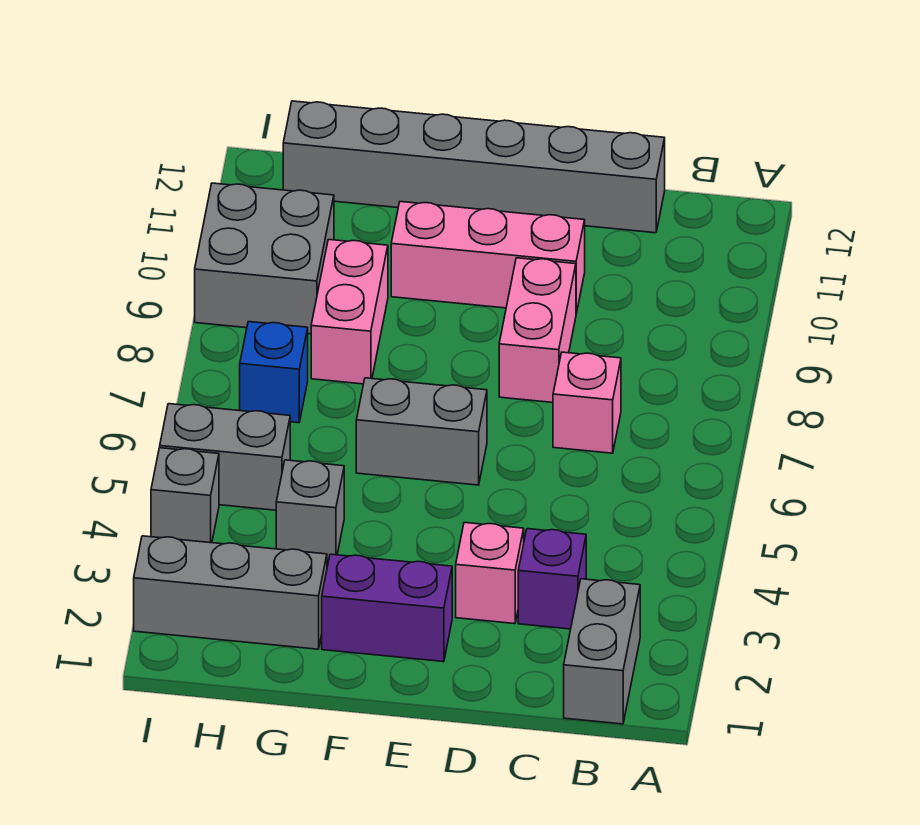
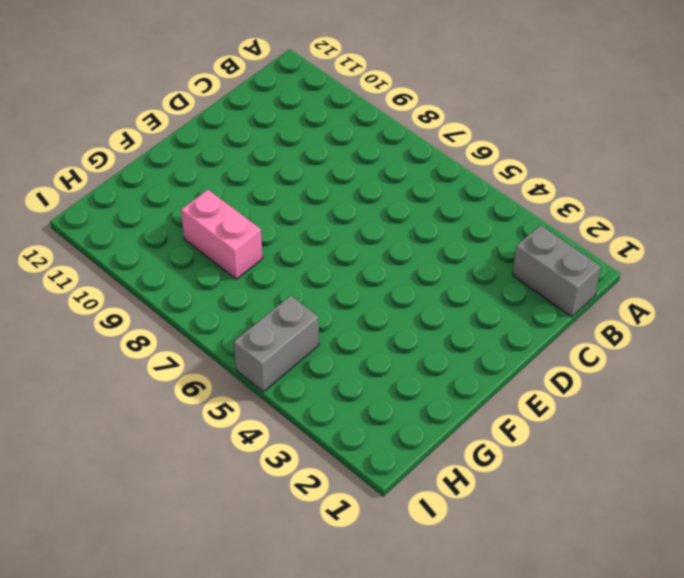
none -> purple brick C3 level 1
none -> pink brick C7 level 1
none -> grey brick C12:H12 level 1

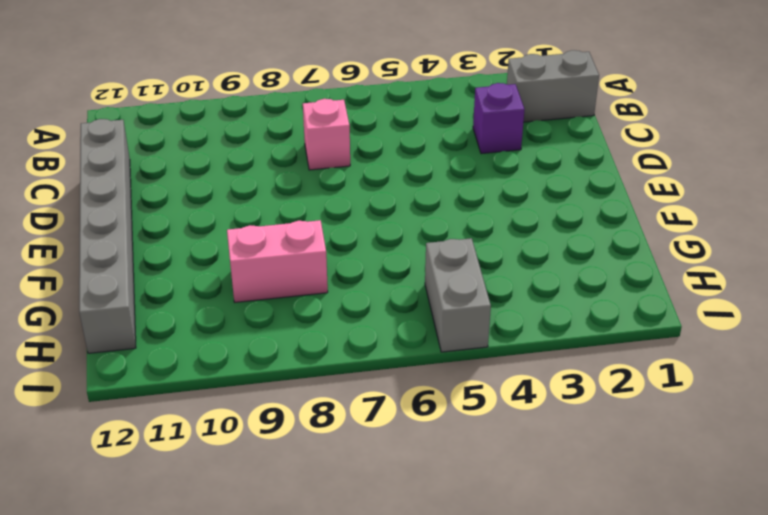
none -> pink brick D3 level 1
none -> pink brick D8:D9 level 1
none -> pink brick D10:F10 level 1

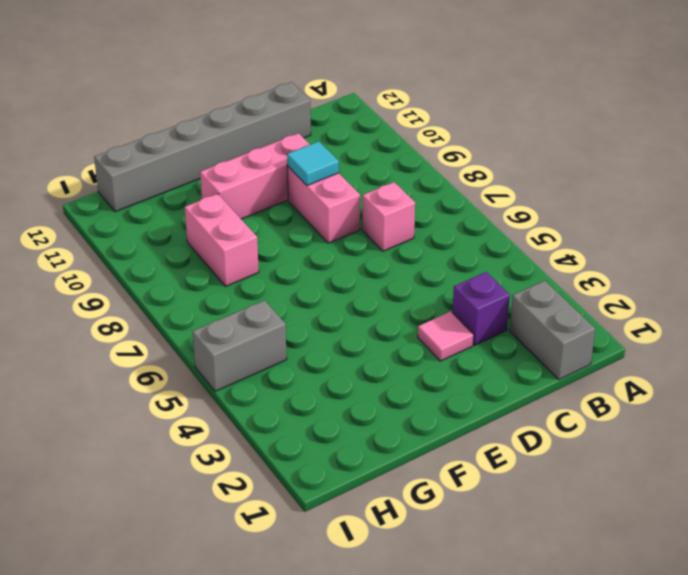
pink tile D3 level 1 -> pink brick D3 level 1
cyan tile D9 level 2 -> none
none -> purple brick E2:F2 level 1
none -> grey brick E6:F6 level 1
none -> grey brick G2:I2 level 1

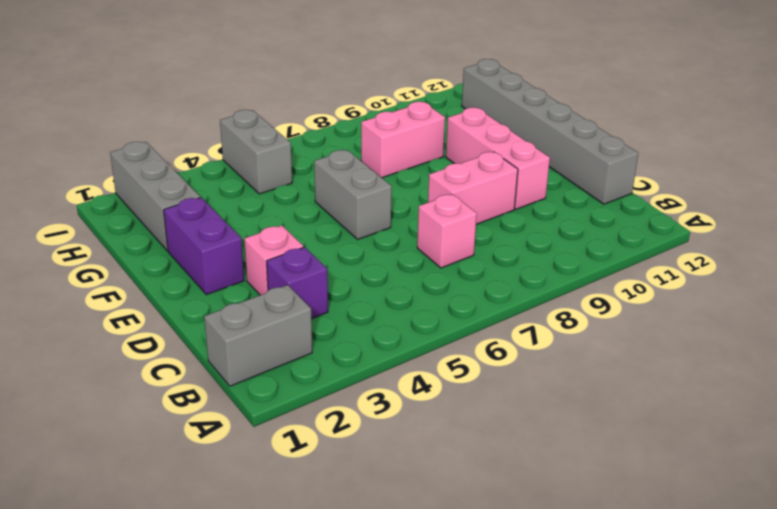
none -> grey brick G4 level 1
none -> blue brick H7 level 1
none -> grey brick H9:I10 level 1

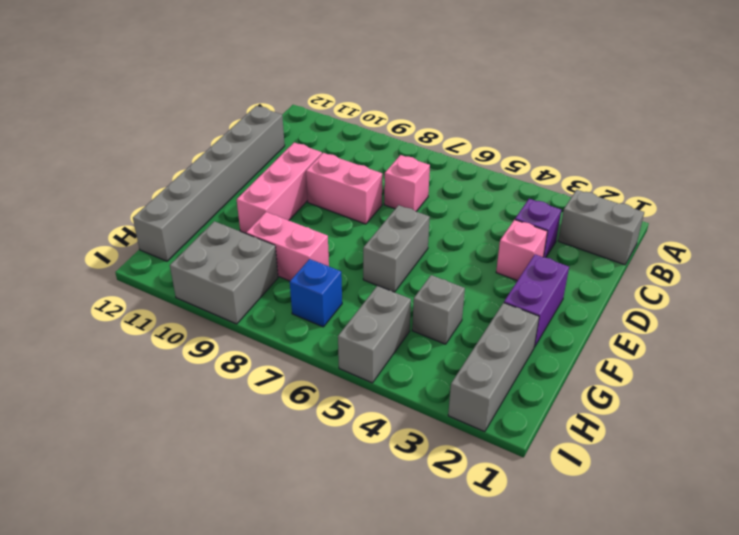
none -> grey brick I4 level 1

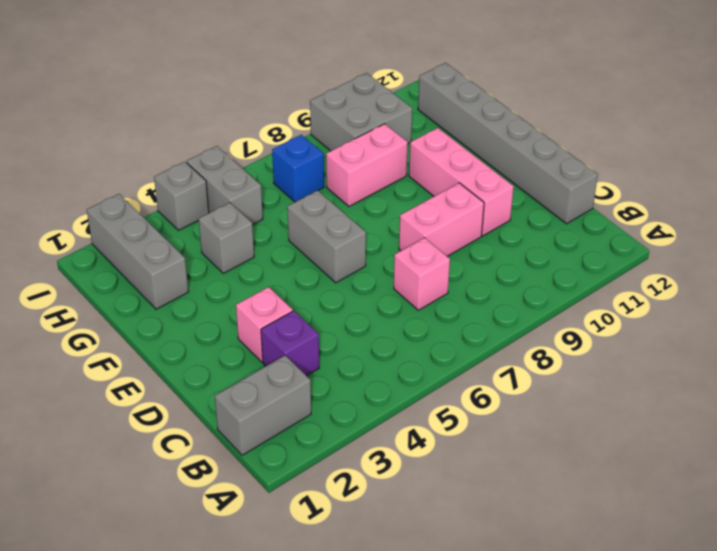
none -> purple brick E2:F2 level 1

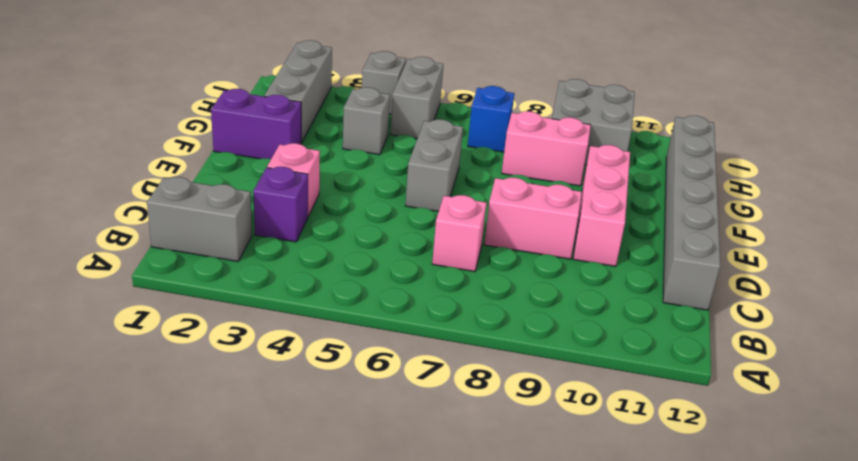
purple brick F1:F2 level 1 -> purple brick E2:F2 level 1

